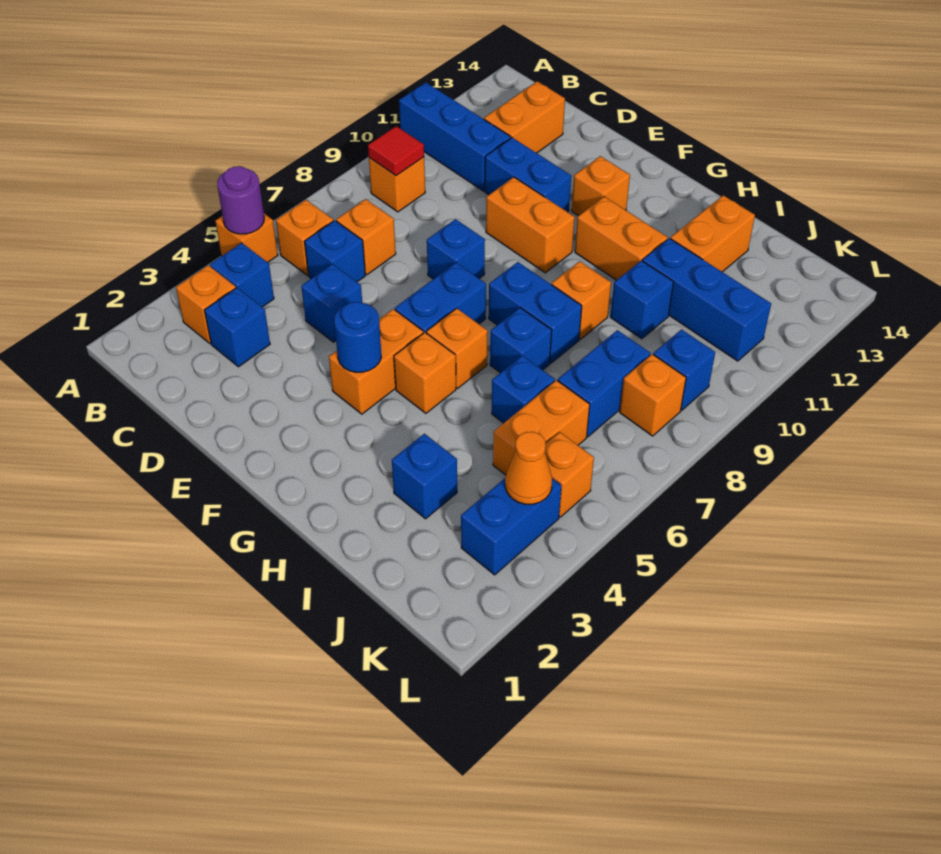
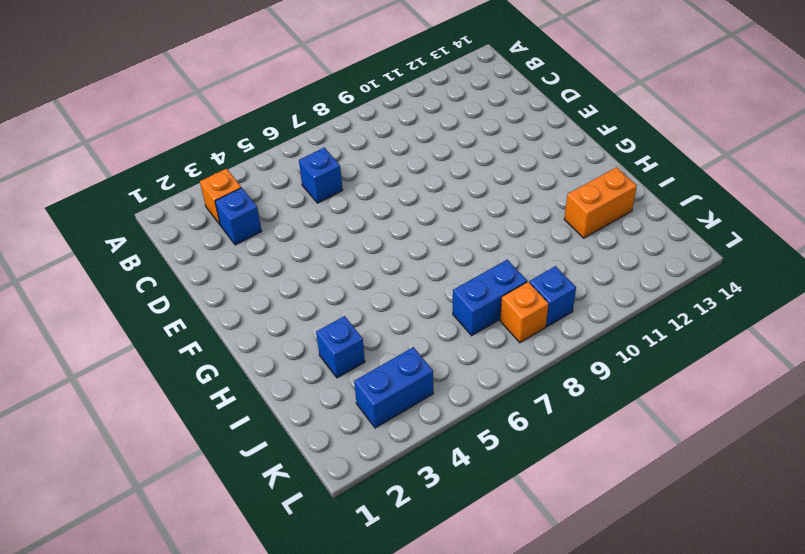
none -> orange brick A5 level 1
none -> blue brick A11:C11 level 1
none -> blue brick B4 level 1
none -> orange brick B6 level 1

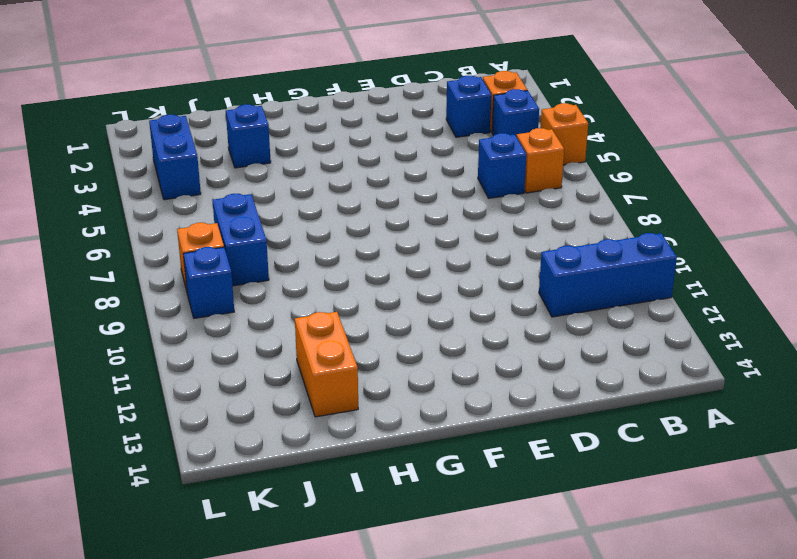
none -> orange brick B9 level 1
none -> orange brick C7 level 1
none -> orange brick C12:C13 level 1
none -> blue brick D5 level 1

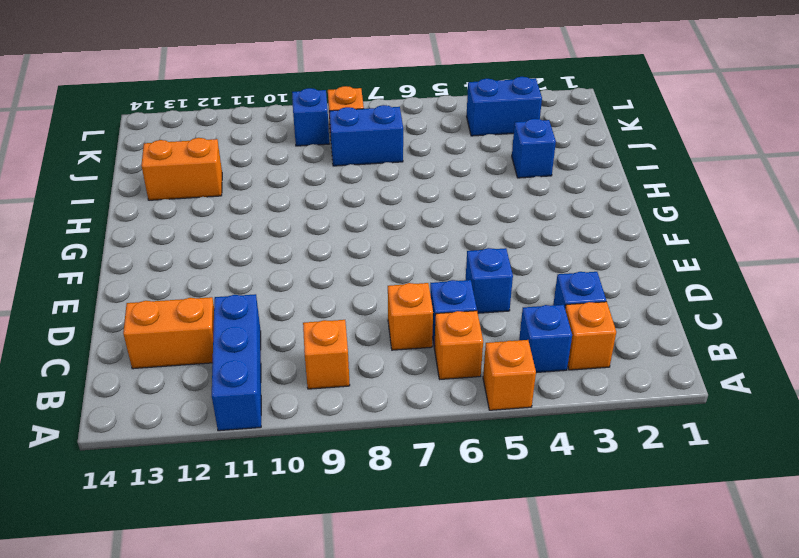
none -> blue brick D11:E11 level 1
none -> blue brick E8 level 1
none -> orange brick E10:F10 level 1
none -> orange brick F4:F5 level 1

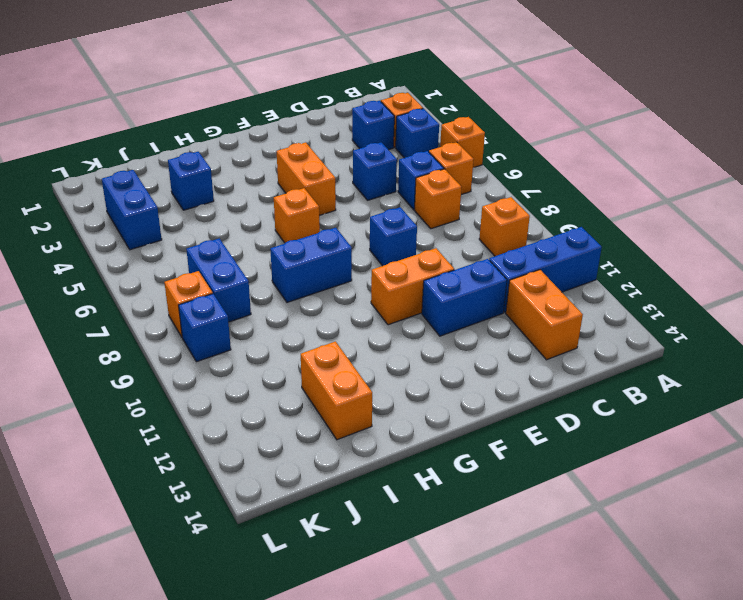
none -> blue brick F6:F7 level 1
none -> orange brick F12 level 1
none -> orange brick G5 level 1
none -> orange brick G11:H11 level 1

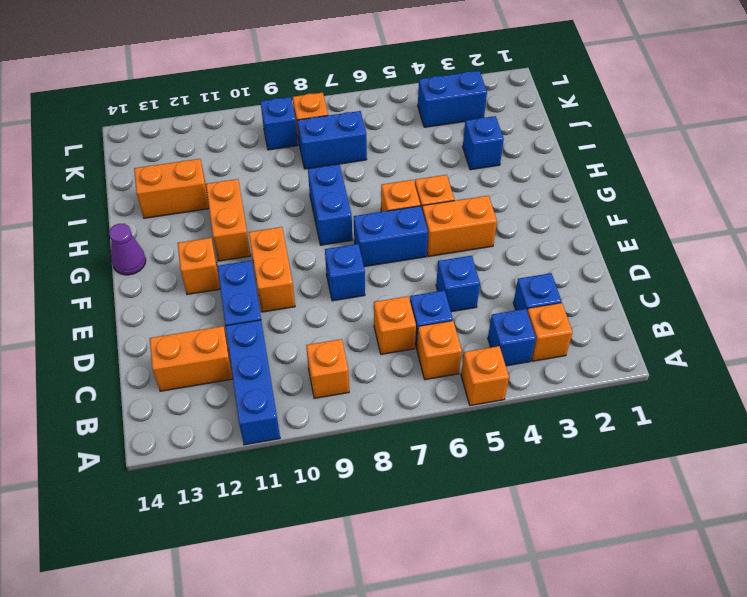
purple cone G14 level 1 -> none
none -> blue brick H7 level 1
none -> orange brick H9 level 1
none -> blue brick I6 level 1
none -> blue brick I10 level 1

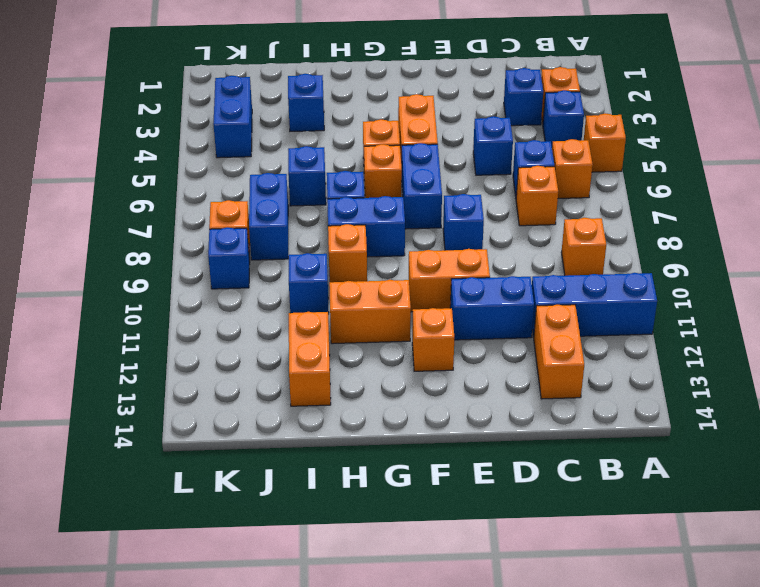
none -> blue brick I11:K11 level 1
none -> orange brick J5:J6 level 1
none -> orange brick K5 level 1
none -> purple round brick A5 level 2

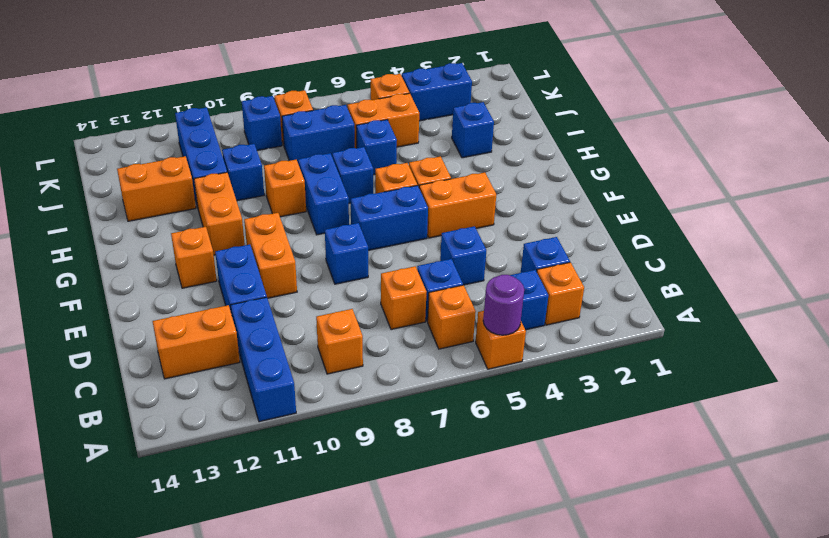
none -> red tile B9 level 2
none -> blue round brick F4 level 2
none -> orange cone K4 level 2

